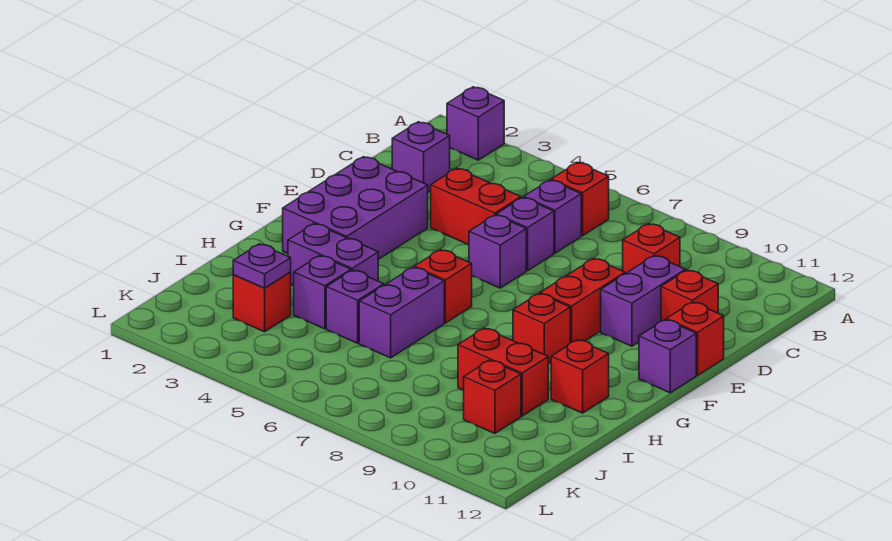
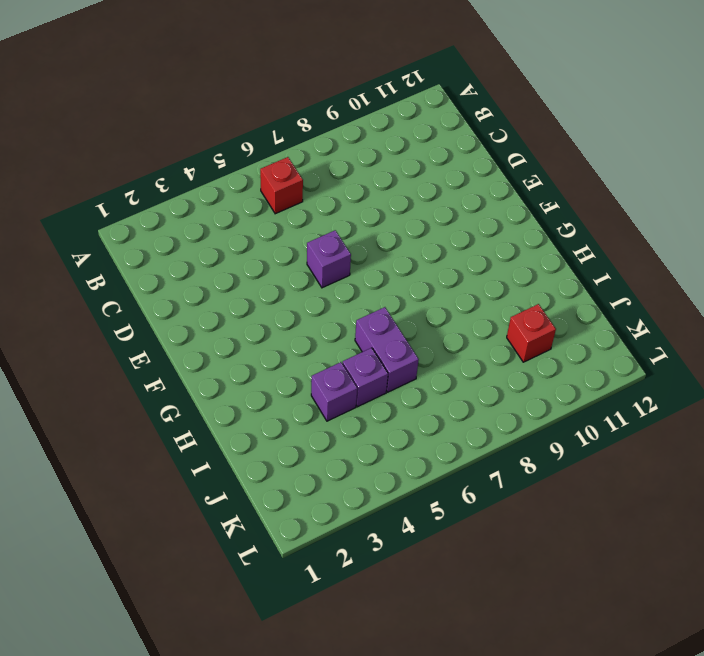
none -> purple brick A2 level 1
none -> purple brick C2 level 1
none -> purple brick C6 level 1

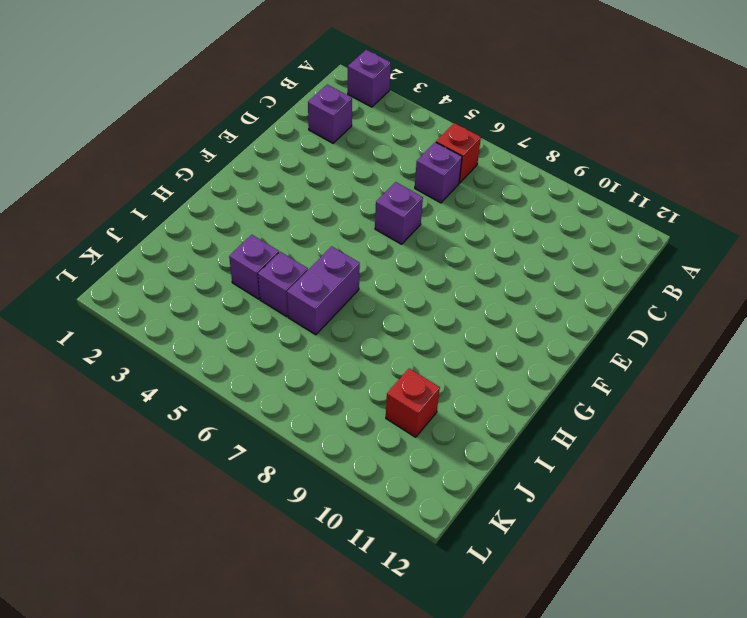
none -> red brick C9 level 1
none -> red brick D4:D5 level 1
none -> purple brick D6 level 1

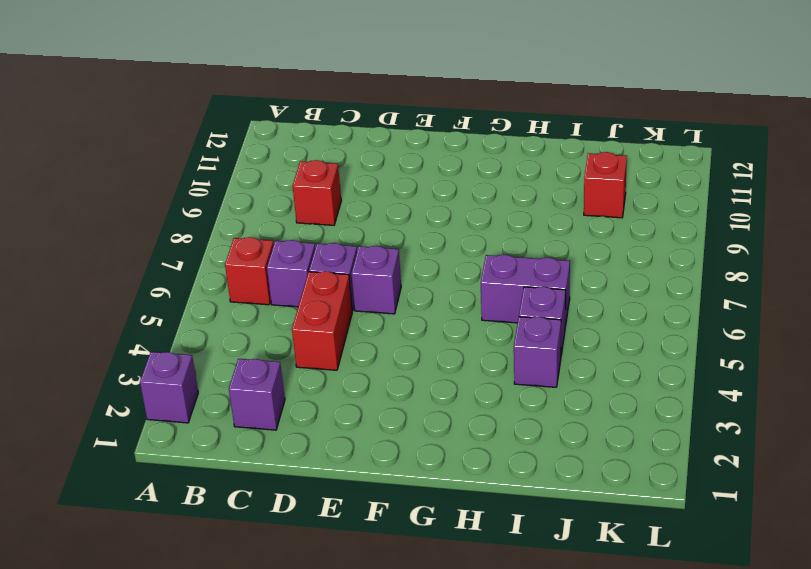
none -> purple brick D10:E10 level 1
none -> red brick D11 level 1
none -> purple brick E2:G3 level 1

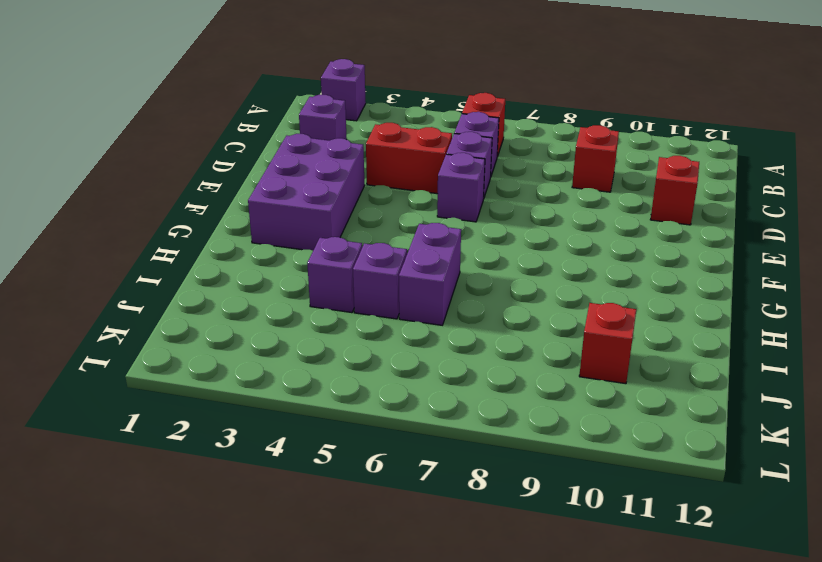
none -> purple brick D10:E10 level 1
none -> red brick E9:F9 level 1
none -> red brick E12 level 1

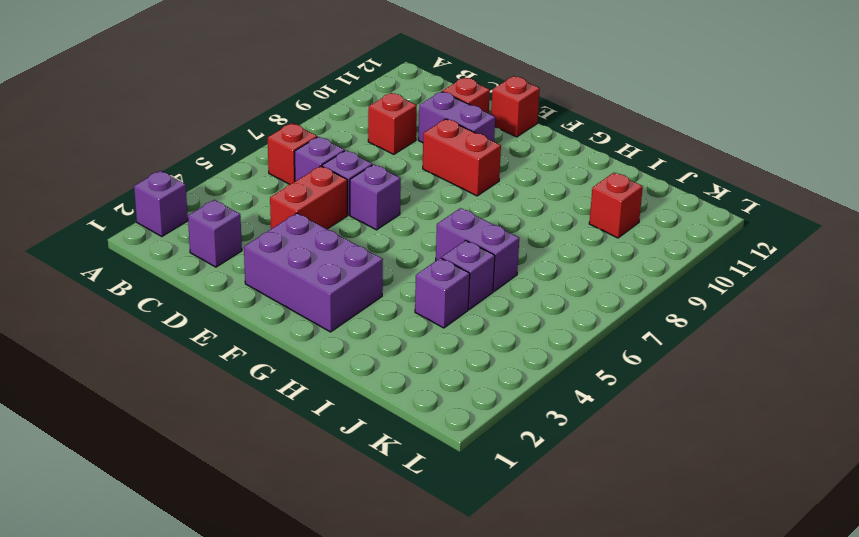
none -> purple brick F12 level 1
none -> red brick G6 level 1
none -> red brick G9 level 1

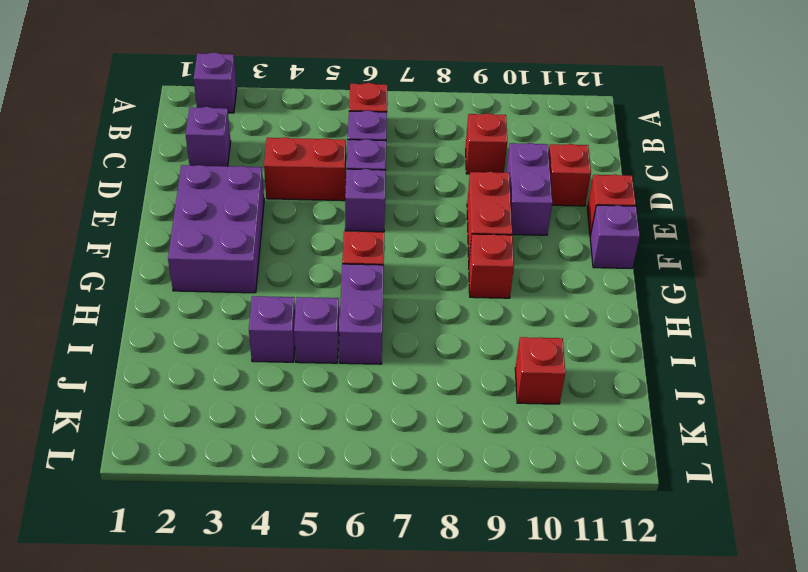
none -> purple brick H3:H4 level 1
none -> red brick H11 level 1
none -> red brick I9:I10 level 1

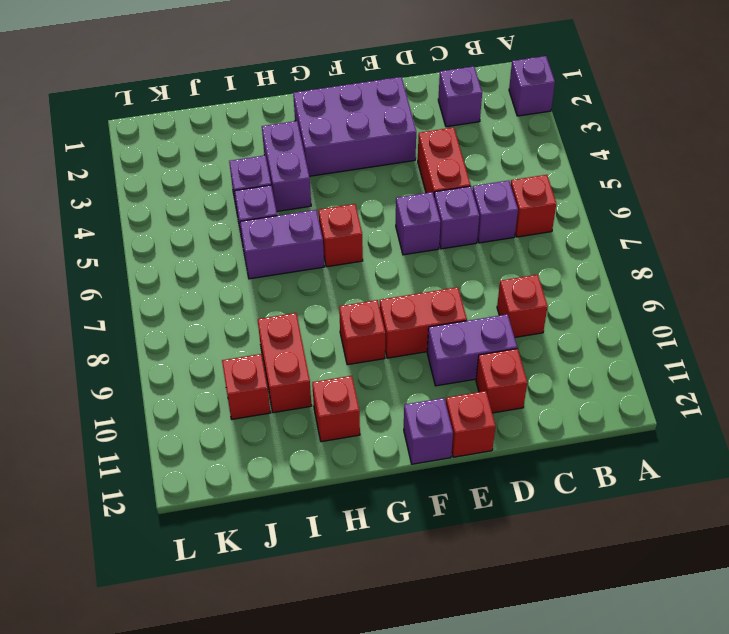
none -> red brick J3 level 1
none -> purple plate J3 level 2

